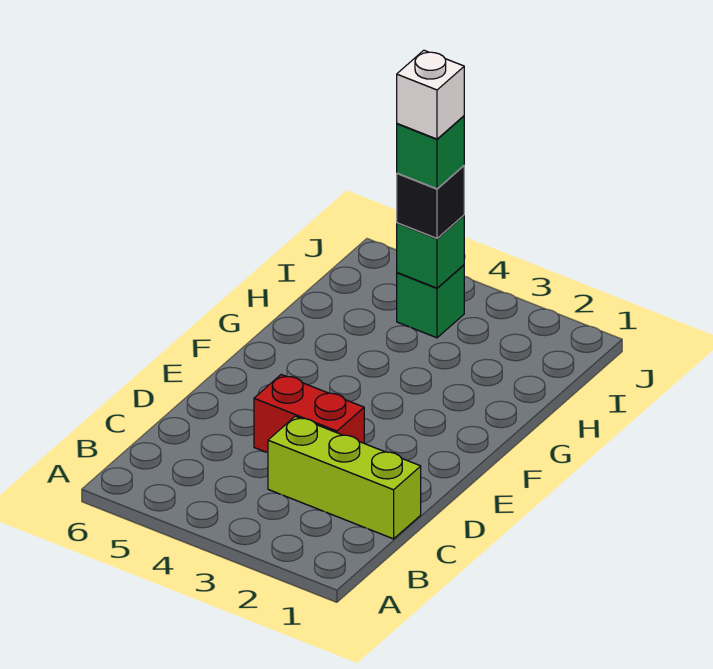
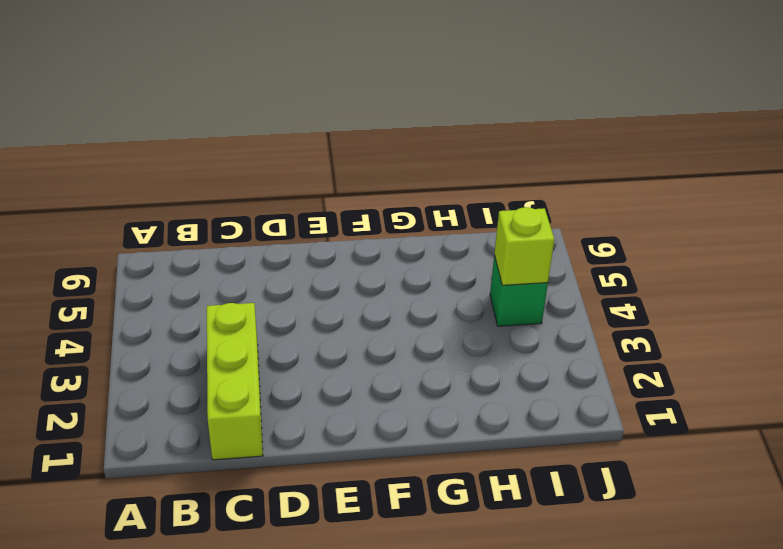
lime brick I4 level 2 -> green brick I4 level 2
none -> red brick D3:D4 level 1
none -> black brick I4 level 3

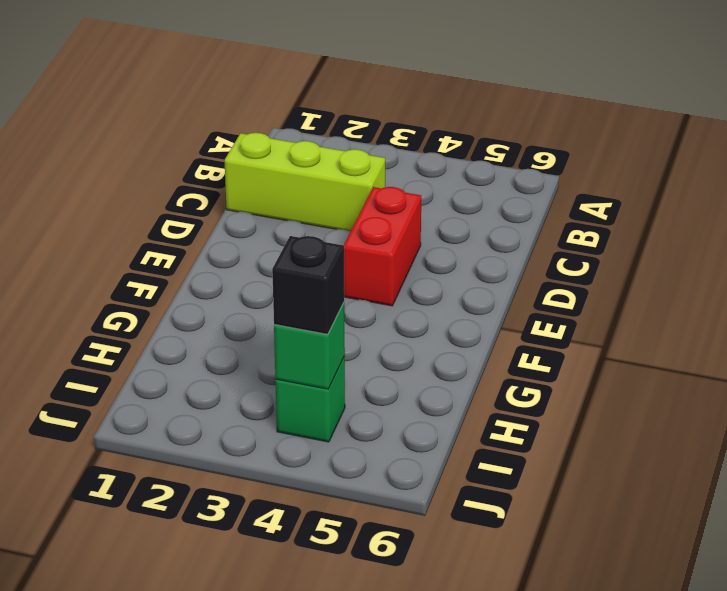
red brick D4:E4 level 1 -> red brick D3:D4 level 1
none -> green brick I4 level 4
none -> white brick I4 level 5

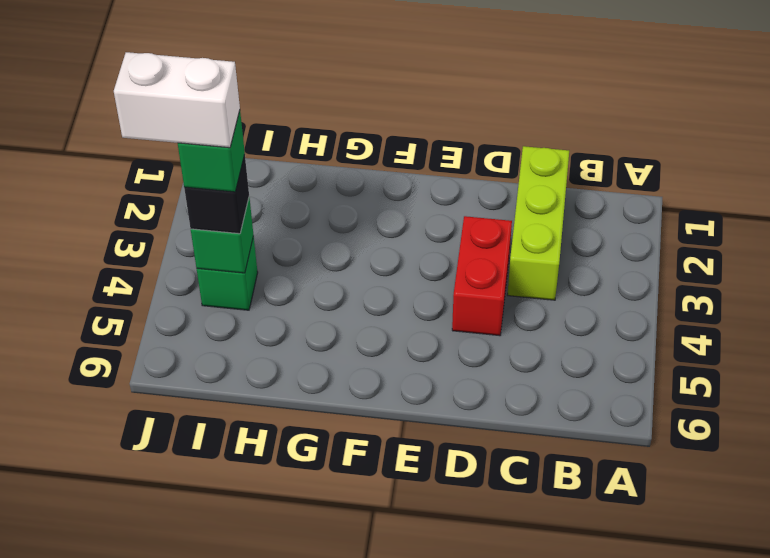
white brick I4:J4 level 5 -> white brick I4 level 5

